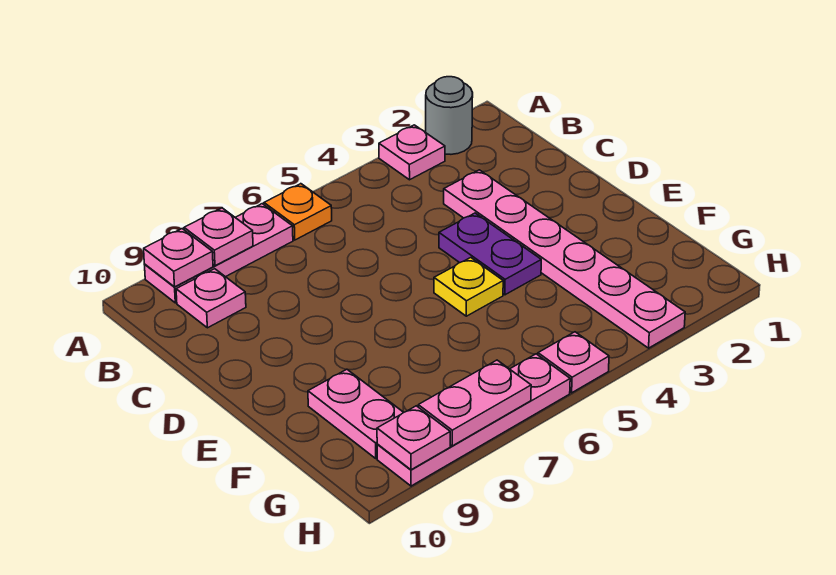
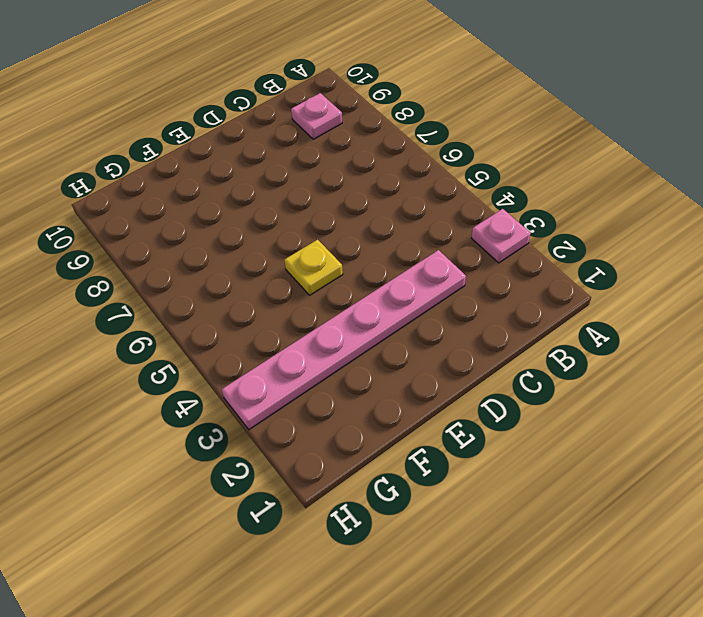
none -> grey round brick A2 level 1
none -> orange plate A6 level 1
none -> pink plate A7:A9 level 1

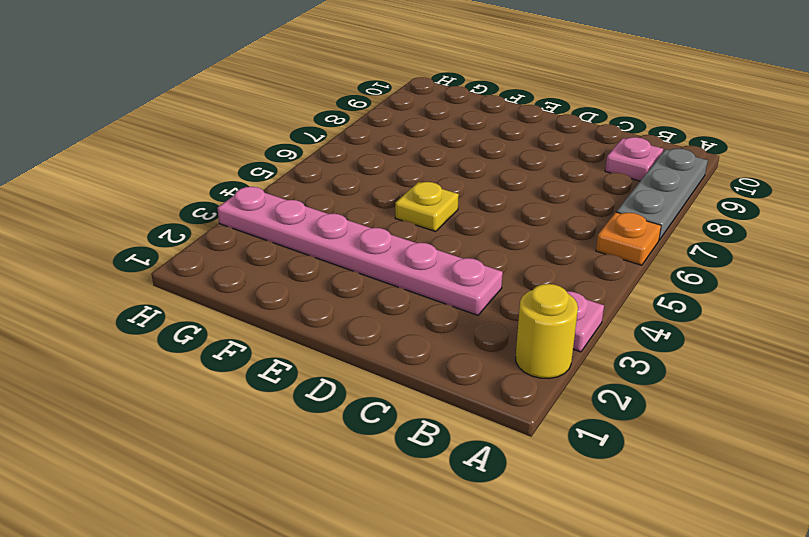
yellow round brick A2 level 1 -> grey round brick A2 level 1
grey plate A7:A9 level 1 -> pink plate A7:A9 level 1
none -> purple plate D4:E4 level 1
none -> pink plate F9:G9 level 1
none -> pink plate H5 level 1

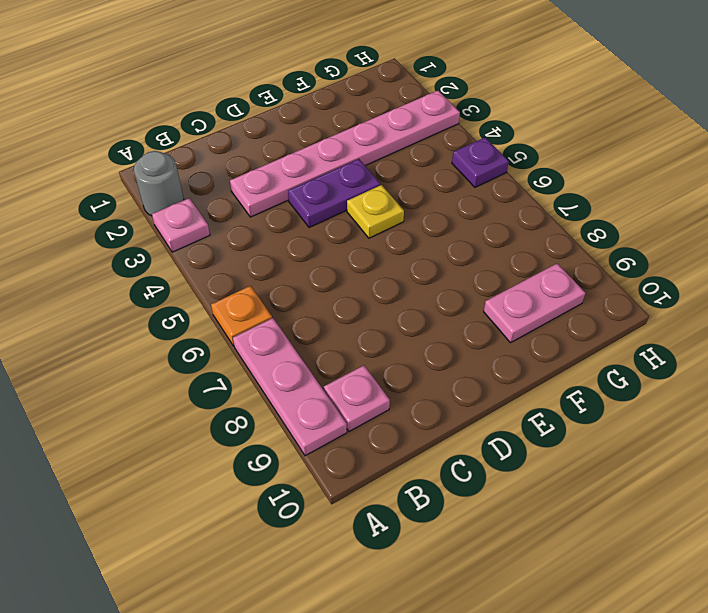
purple plate H5 level 1 -> pink plate H5 level 1
none -> pink plate H6:H9 level 1
none -> pink plate A8 level 2
none -> pink plate A9 level 2

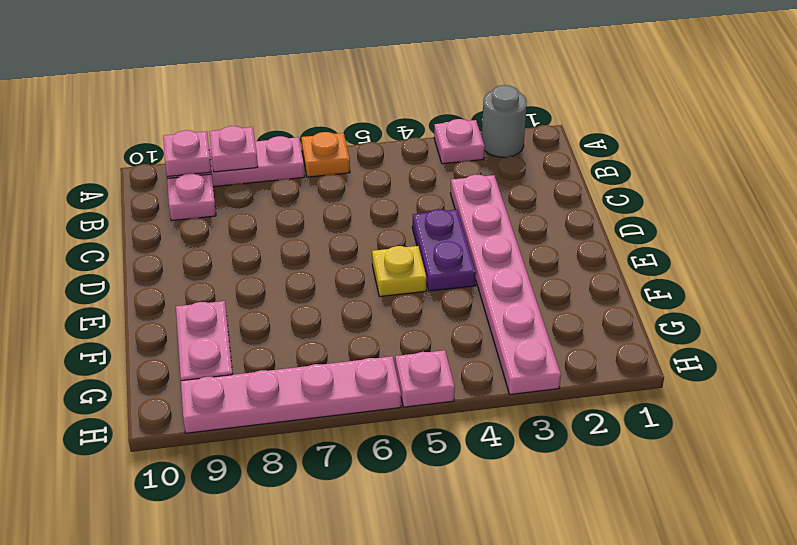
none -> pink plate H7:H8 level 2
none -> pink plate H9 level 2

